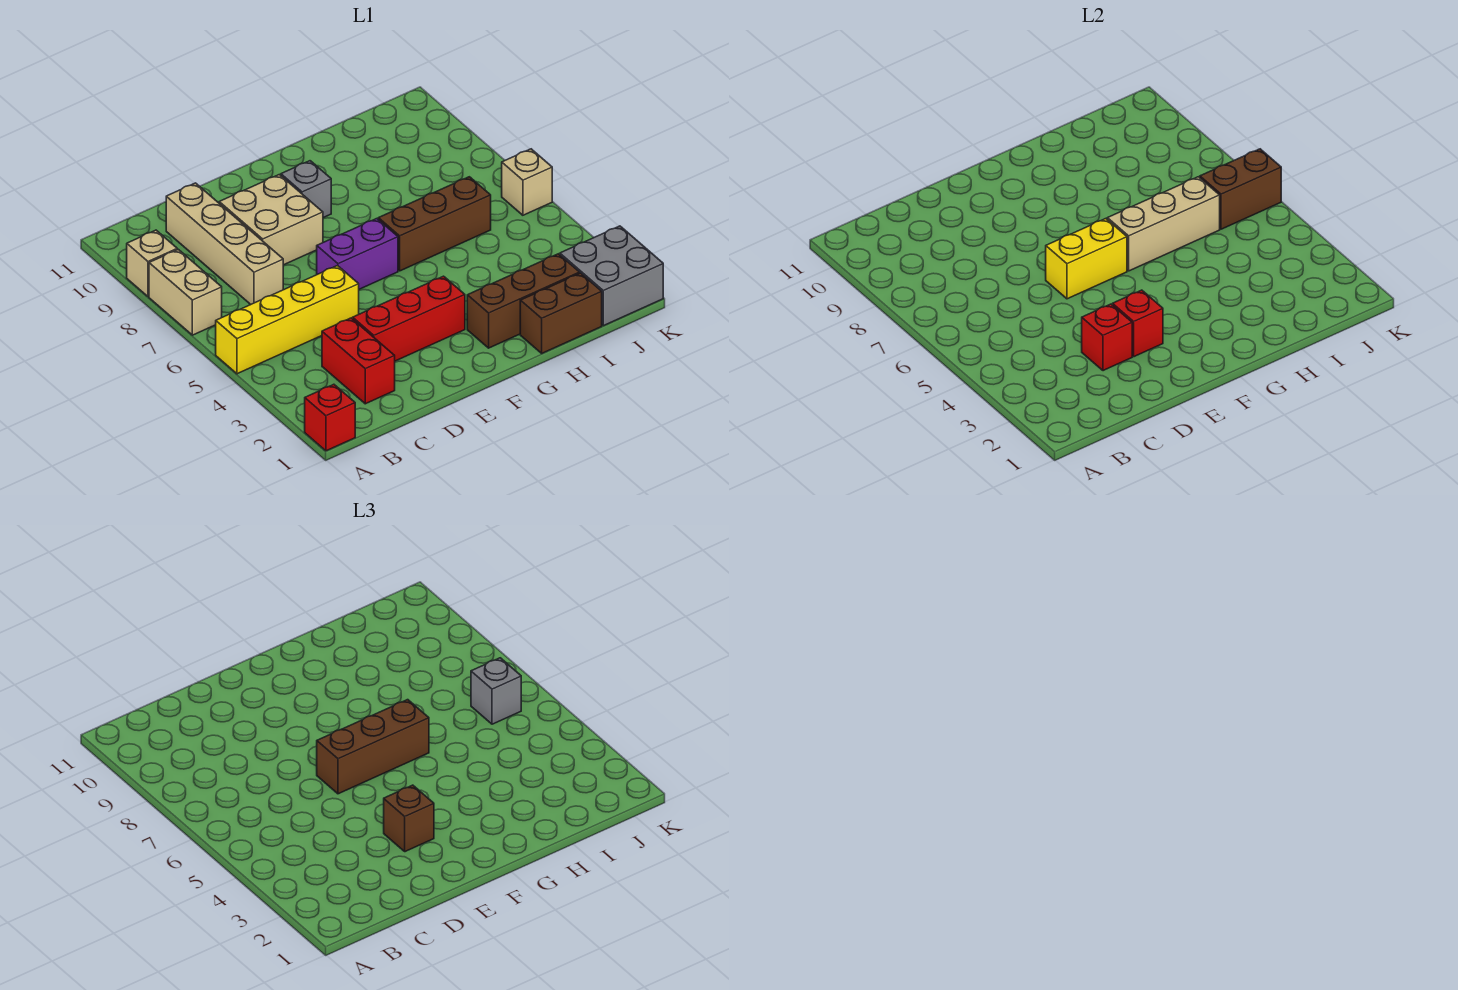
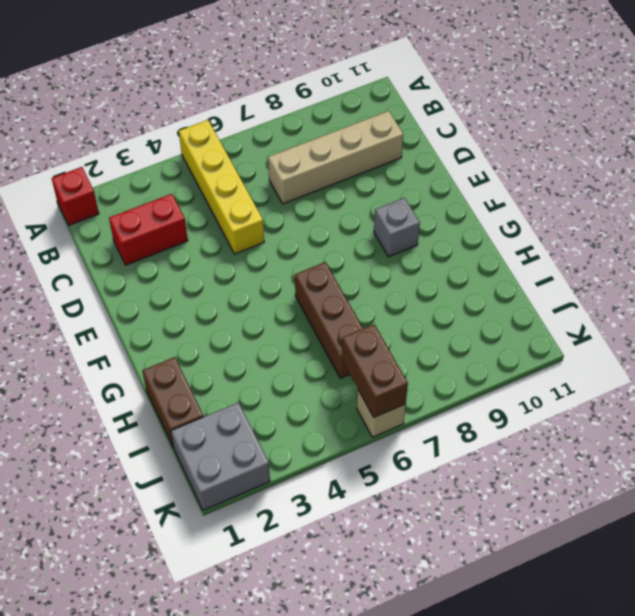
none -> tan brick A7:A8 level 1
none -> tan brick A9 level 1
none -> red brick D3:F3 level 1

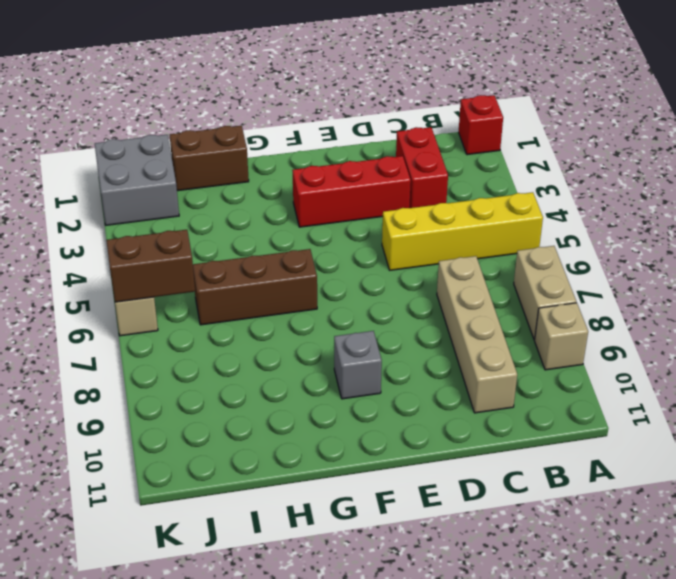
none -> tan brick D8:E9 level 1
none -> purple brick E6:F6 level 1
none -> brown brick G2:I2 level 1

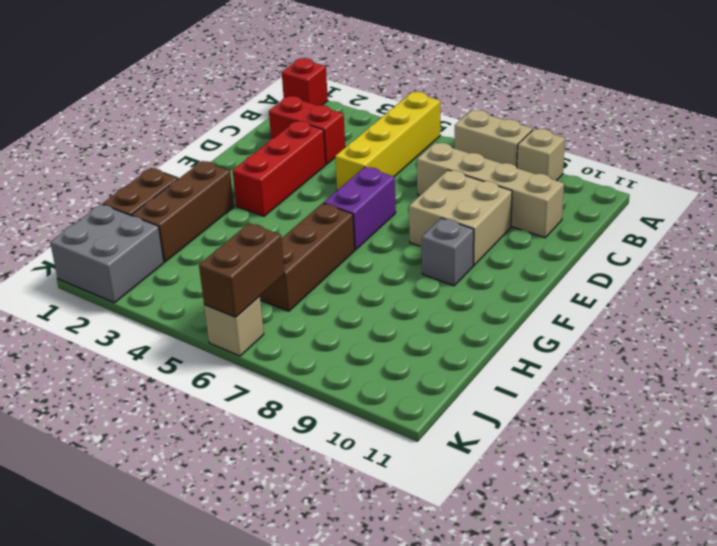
none -> red brick D3 level 2
none -> red brick E3 level 2
none -> yellow brick E6:F6 level 2

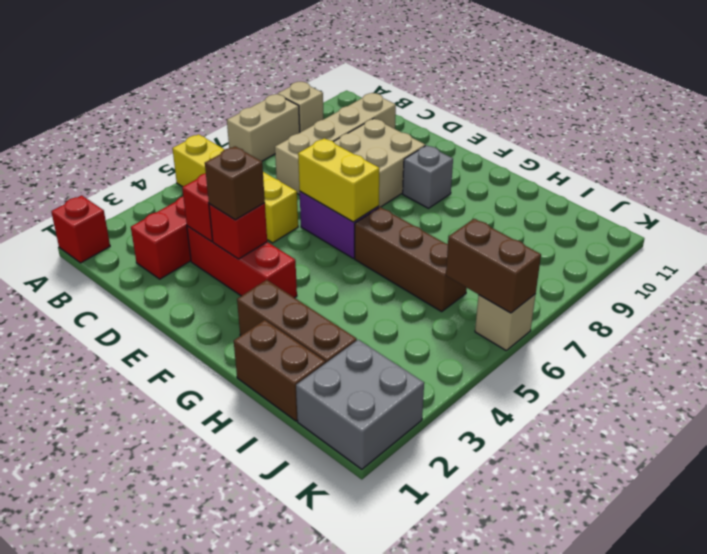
none -> tan brick G6:I6 level 2
none -> brown brick E6:G6 level 3
none -> grey brick J6 level 3

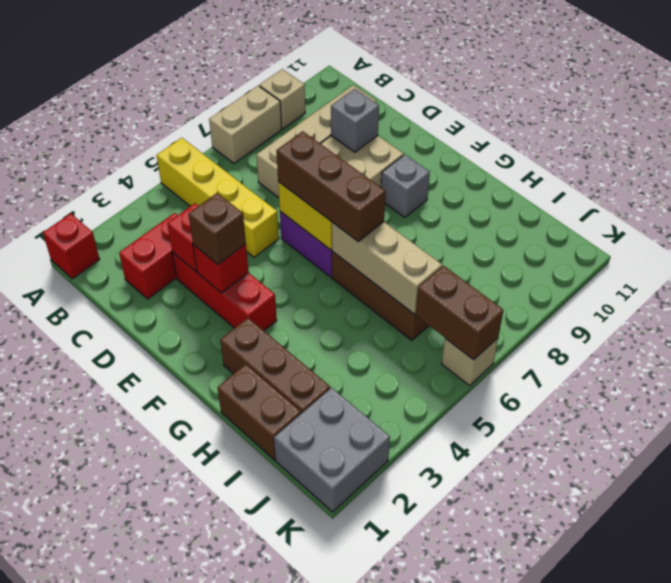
grey brick D9 level 2 -> grey brick J6 level 3

